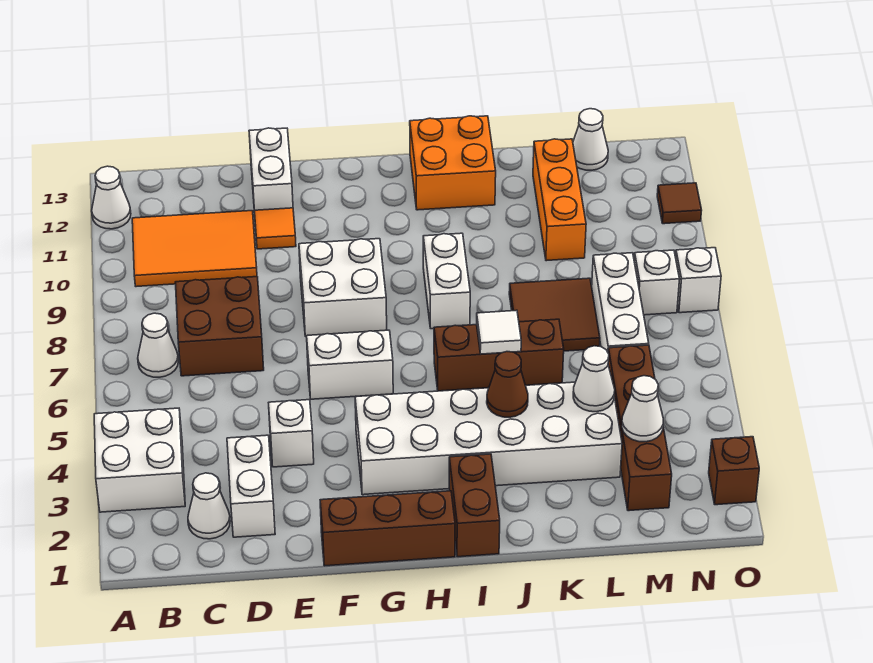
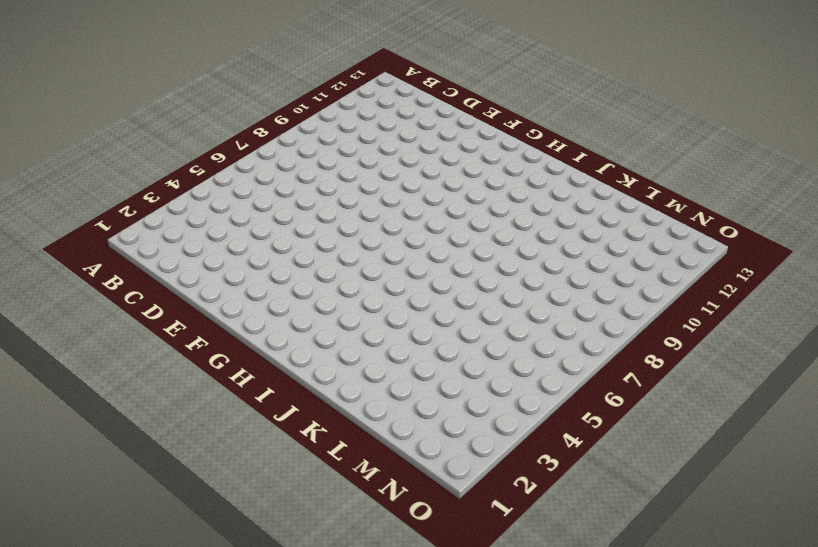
none -> white brick A3:B4 level 1
none -> white cone A12 level 1
none -> white cone B7 level 1
none -> orange tile B10:D11 level 1

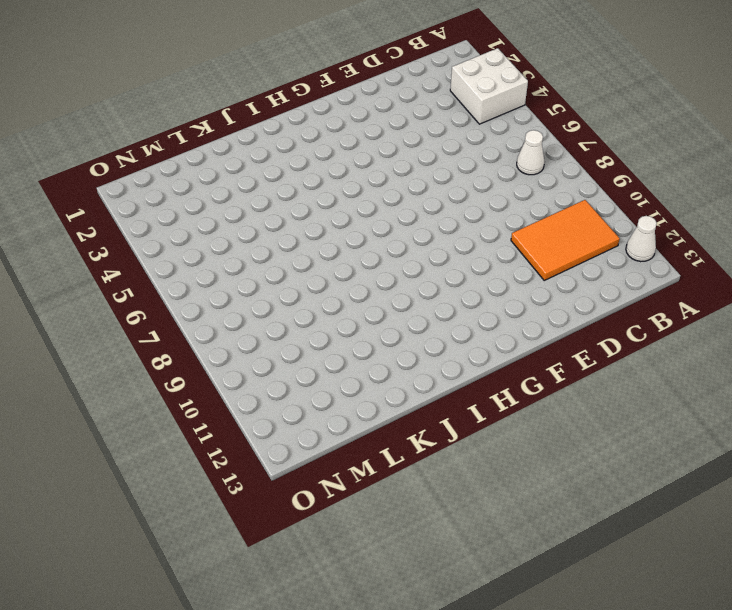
none -> white cone C2 level 1
none -> brown brick C7:D8 level 1
none -> white brick D2:D3 level 1
none -> white brick E4 level 1

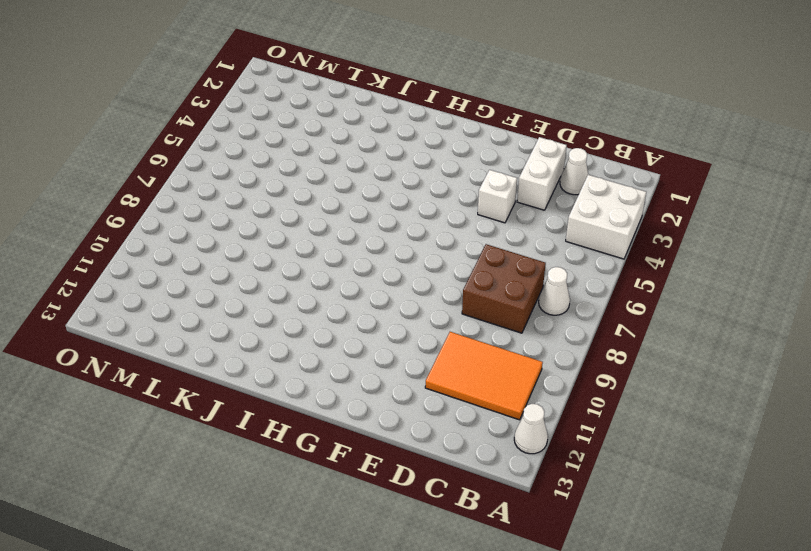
none -> orange tile E11 level 1
none -> white brick E12:E13 level 1
none -> brown brick F1:H1 level 1
none -> white brick F6:G6 level 1

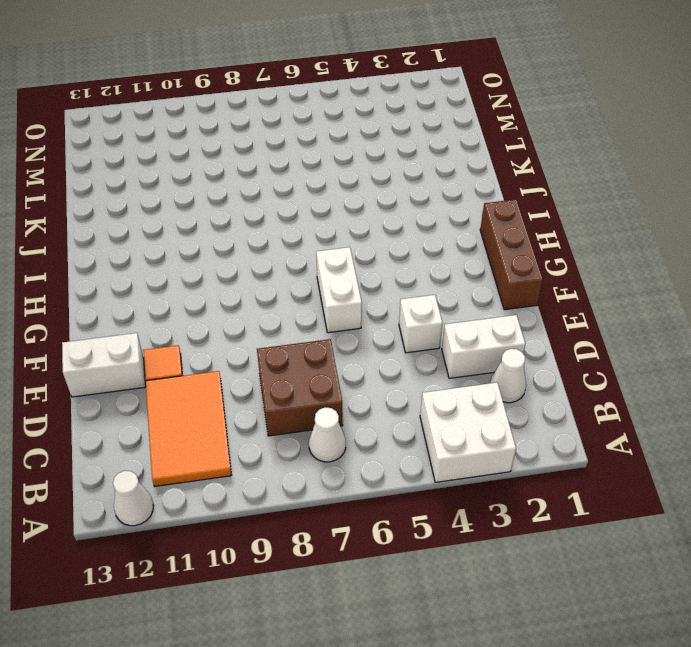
none -> white brick F8:G9 level 1
none -> white brick G3:L4 level 1
none -> brown brick I1:I2 level 1
none -> brown brick I6:K6 level 1

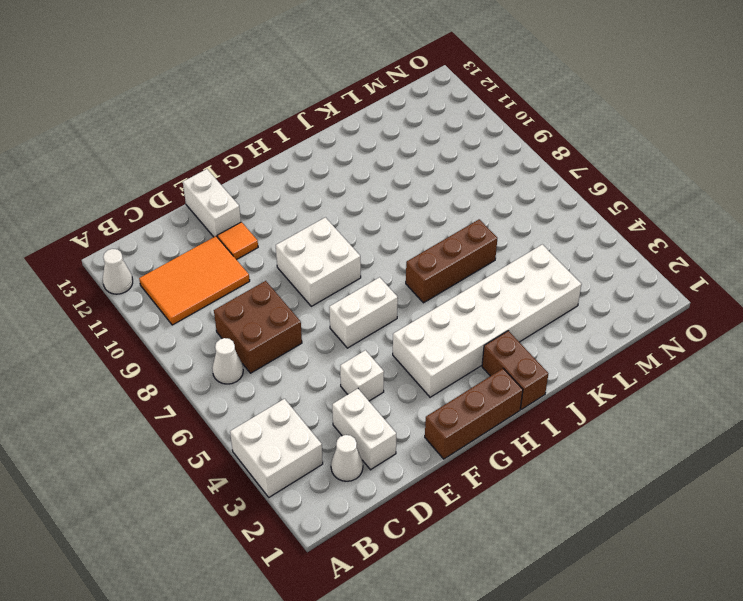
none -> white brick I8:I9 level 1
none -> orange brick I12:J13 level 1
none -> brown tile K7:L8 level 1
none -> orange brick L10:L12 level 1

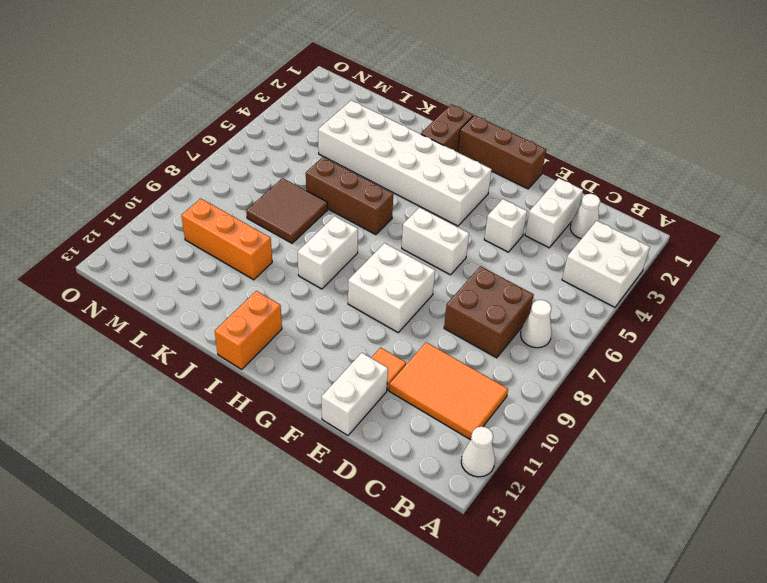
orange brick I12:I13 level 1 -> orange brick I12:J13 level 1
orange brick K10:M10 level 1 -> orange brick L10:L12 level 1
none -> brown brick M2:M5 level 1
none -> white brick M6:M8 level 1
none -> white cone M13 level 1
none -> white brick N8 level 1

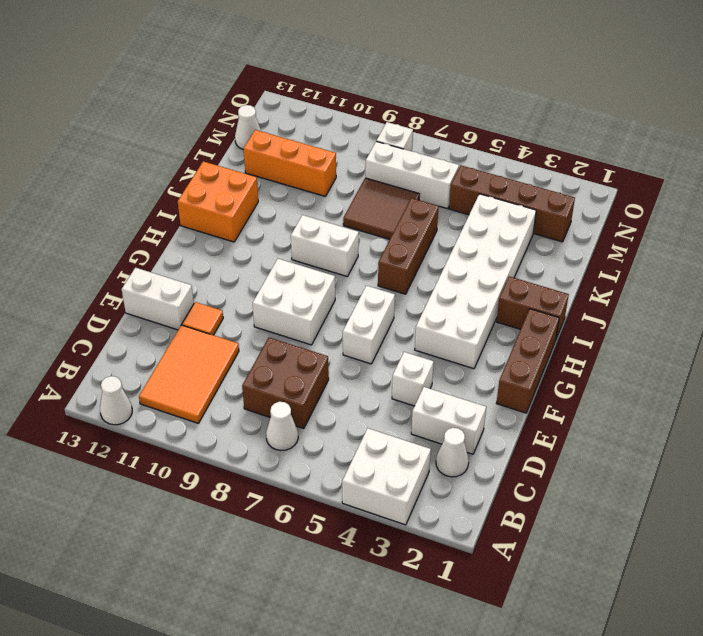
none -> brown brick O2 level 1
none -> white brick O8 level 1
none -> brown tile O11 level 1
none -> brown cone J4 level 2

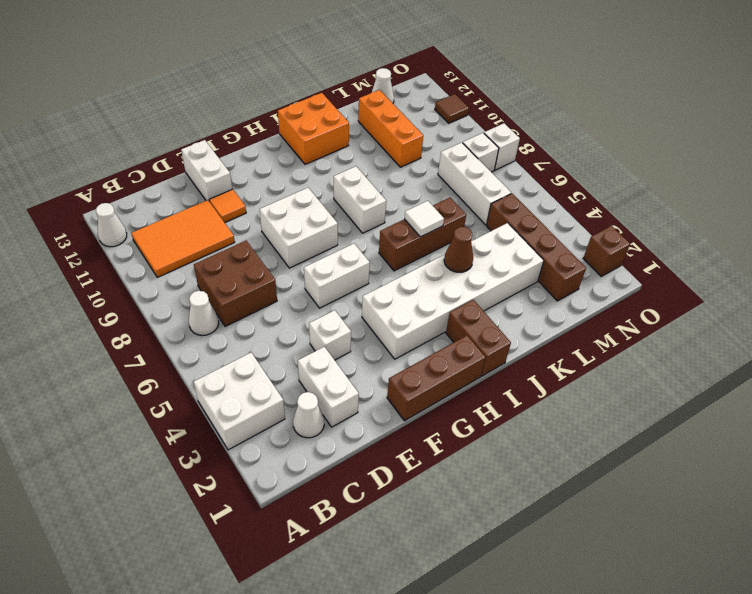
none -> brown tile K7:L8 level 1
none -> white cone L4 level 2
none -> white cone M3 level 2

